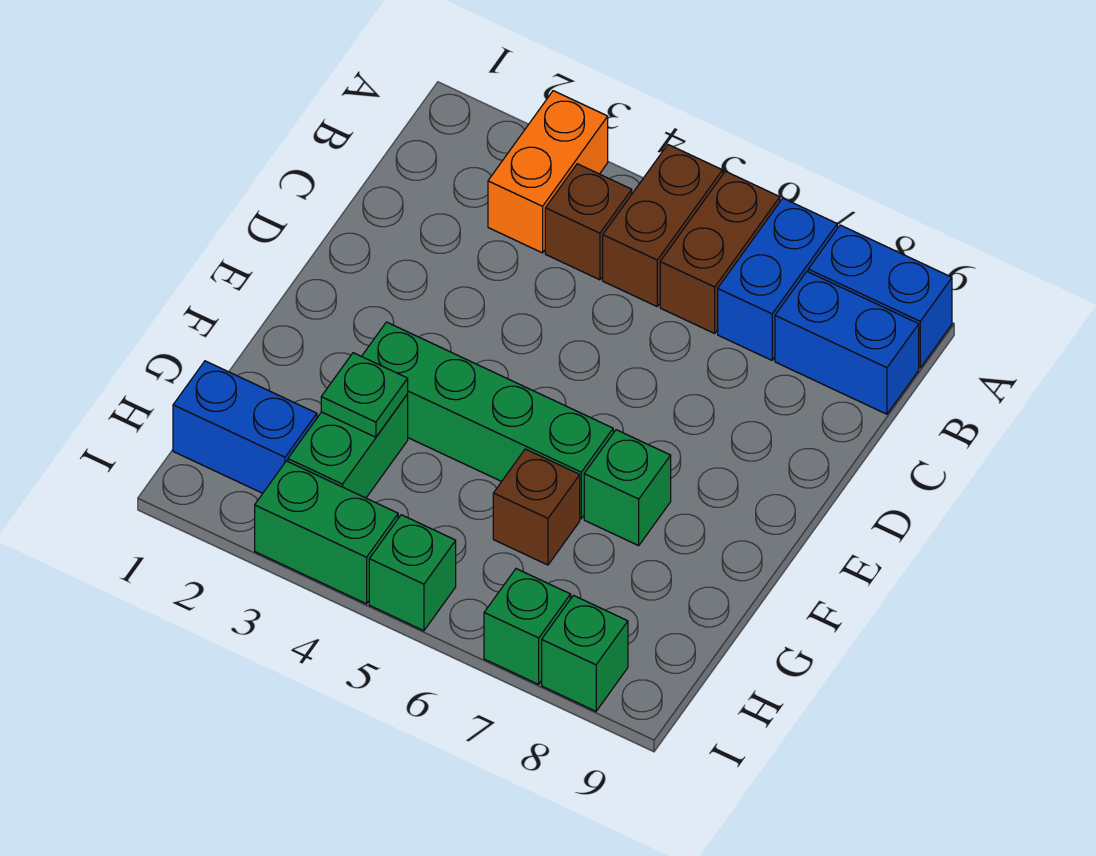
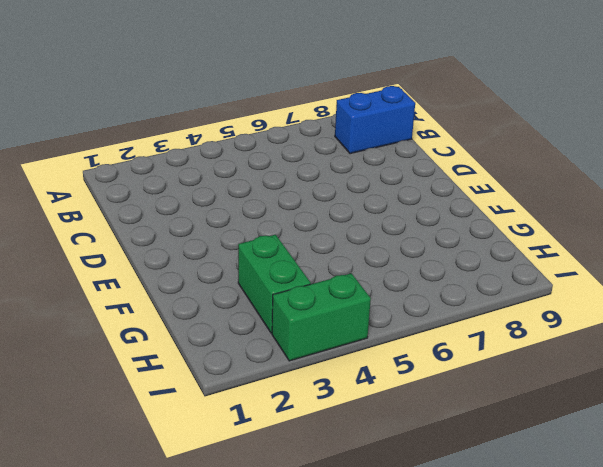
none -> orange brick A3:B3 level 1
none -> brown brick A5:B5 level 1
none -> brown brick A6:B6 level 1

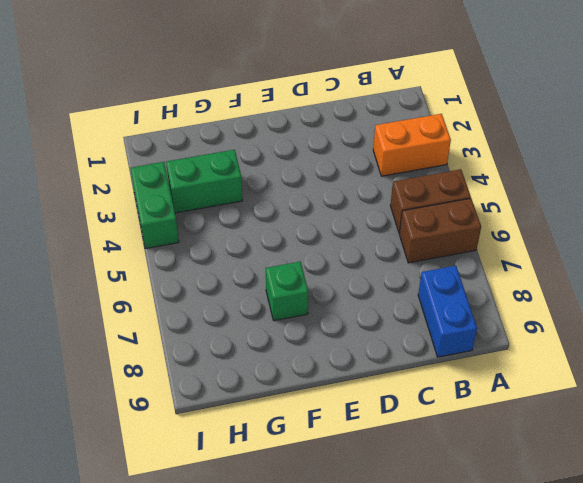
none -> blue brick A7:B7 level 1
none -> blue brick A8:A9 level 1
none -> brown brick B4 level 1

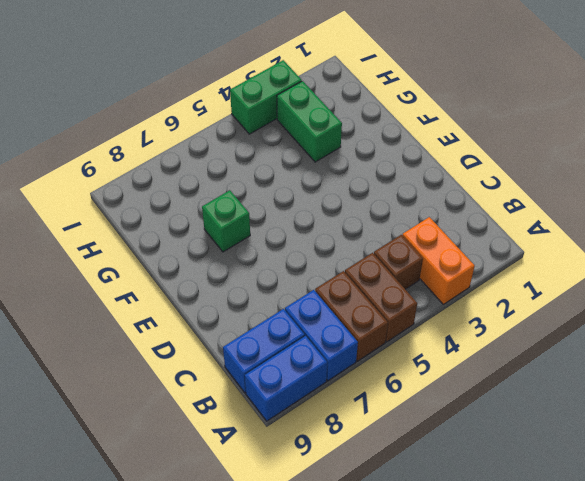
none -> green brick F3:F6 level 1
none -> brown brick G6 level 1
none -> blue brick H1:H2 level 1

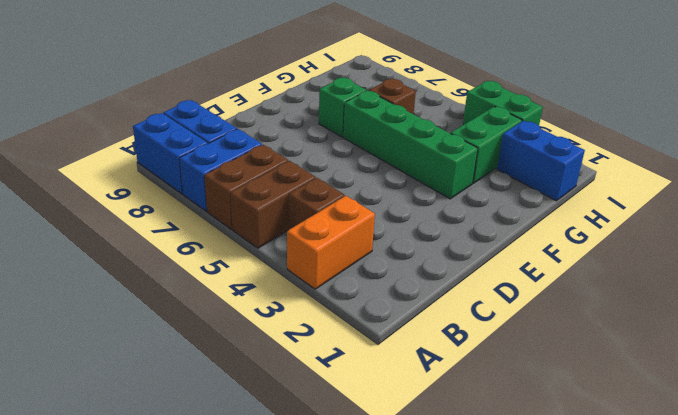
none -> green brick I5 level 1
none -> green brick I7 level 1
none -> green brick I8 level 1

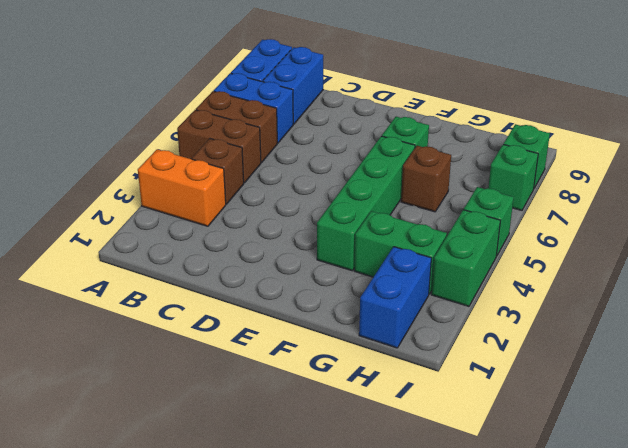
none -> green plate G3 level 2

